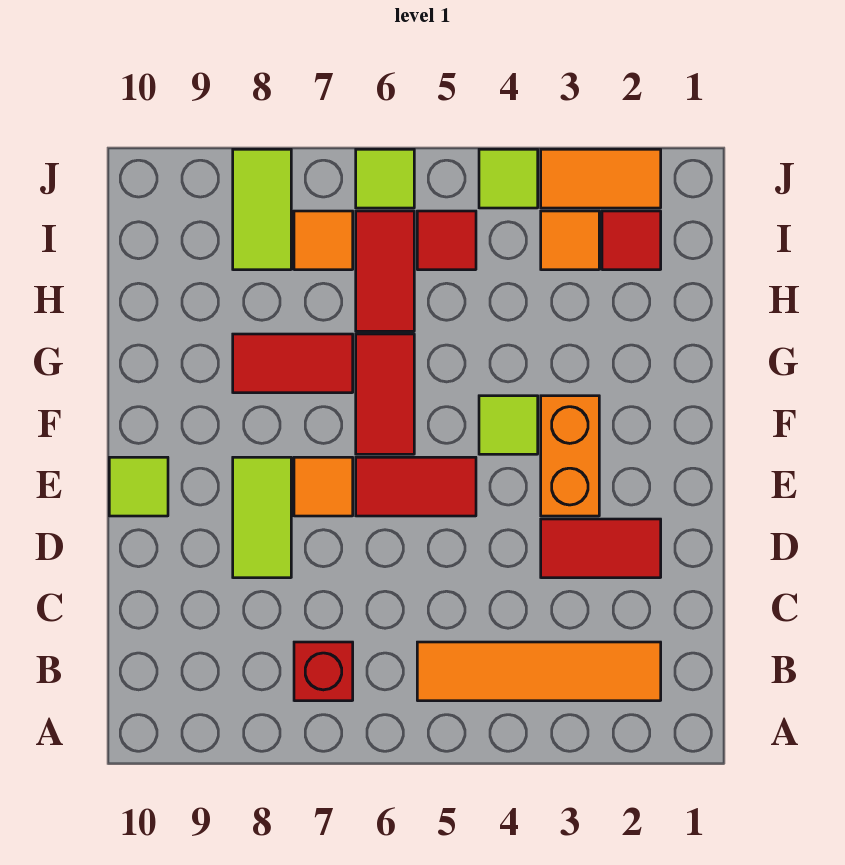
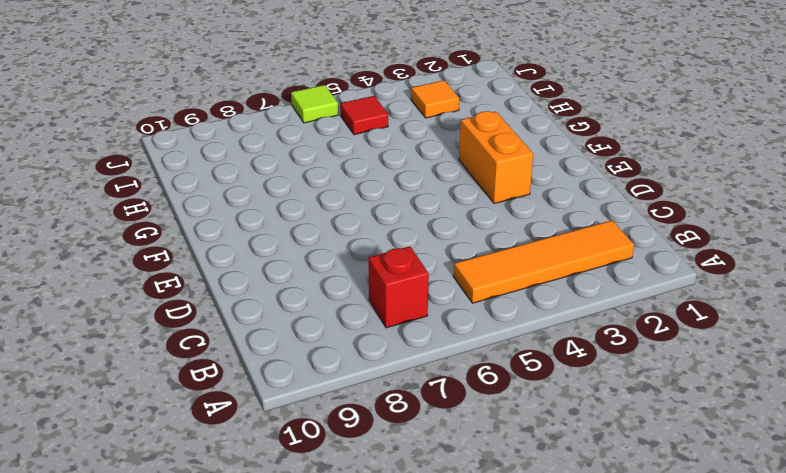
none -> red tile D2:D3 level 1
none -> lime tile D8:E8 level 1
none -> red tile E5:E6 level 1

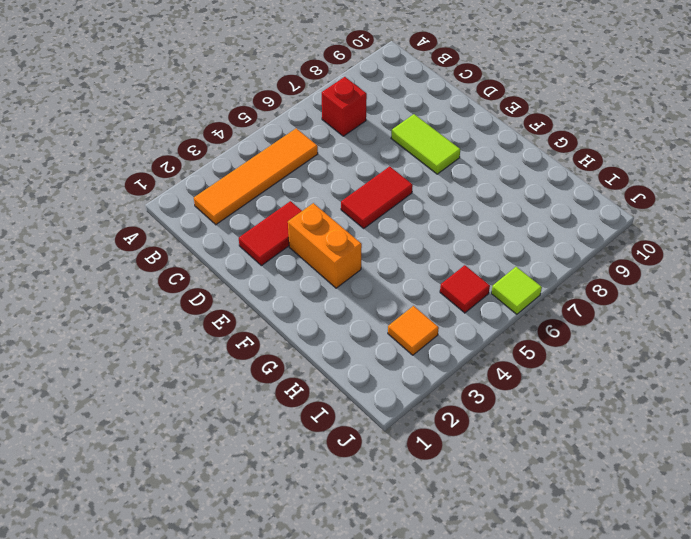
none -> orange tile E7 level 1
none -> lime tile E10 level 1
none -> lime tile F4 level 1

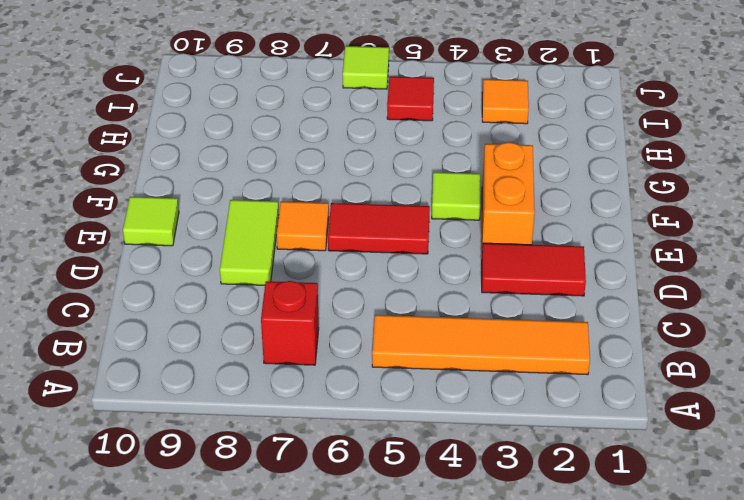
none -> red tile F6:G6 level 1
none -> red tile G7:G8 level 1
none -> red tile H6:I6 level 1

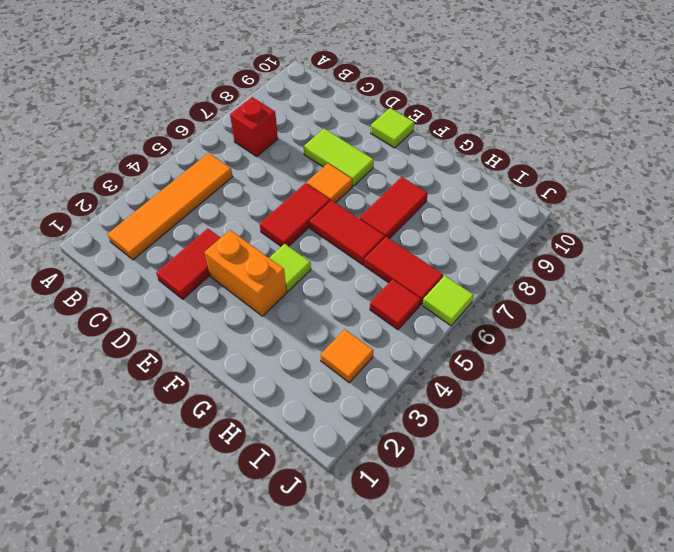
none -> red tile I2 level 1
none -> orange tile I7 level 1
none -> lime tile I8:J8 level 1

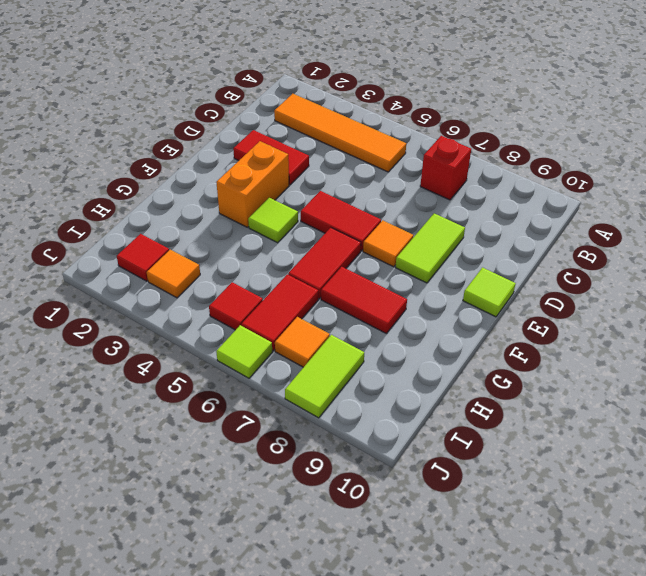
none -> orange tile J2:J3 level 1
none -> lime tile J4 level 1

